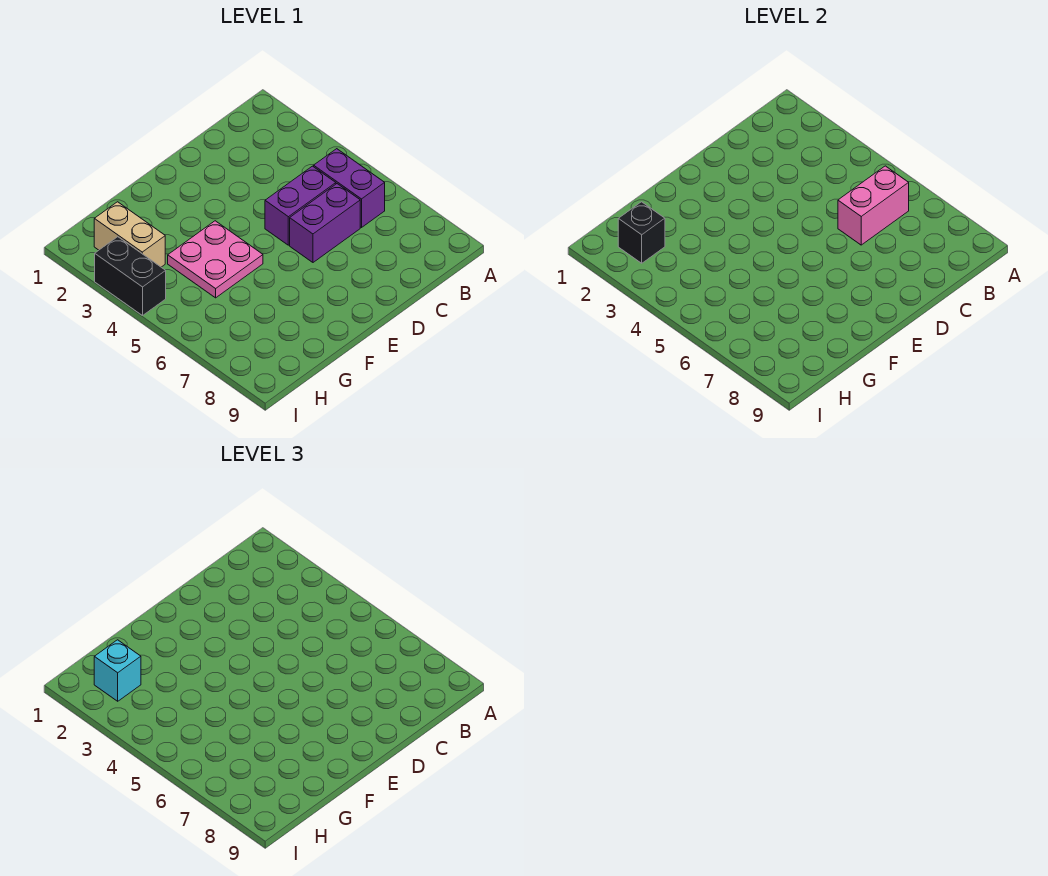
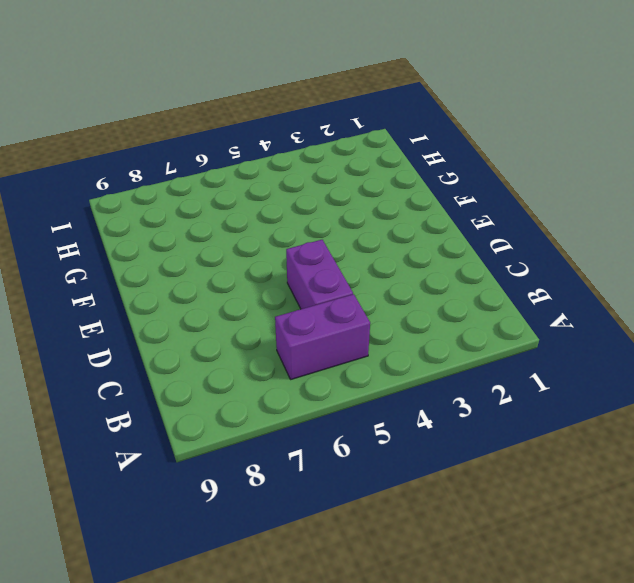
none -> purple brick C6:D6 level 1
none -> pink plate F4:G5 level 1

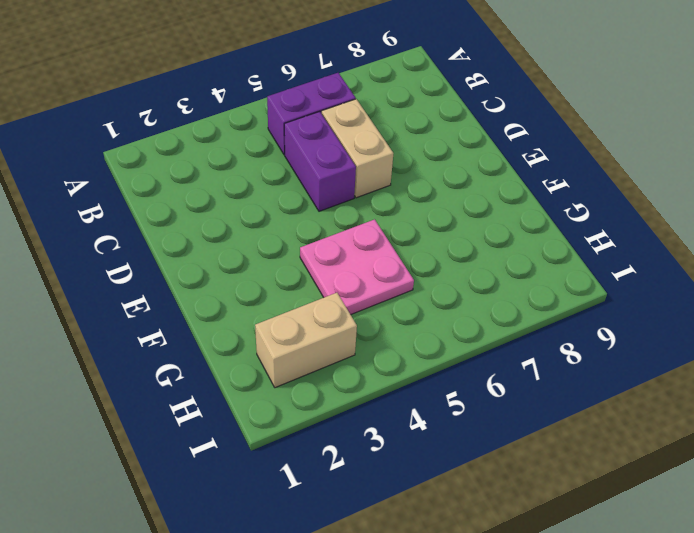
tan brick C6:D6 level 1 -> purple brick C6:D6 level 1
none -> black brick I3:I4 level 1
none -> pink brick B6:C6 level 2

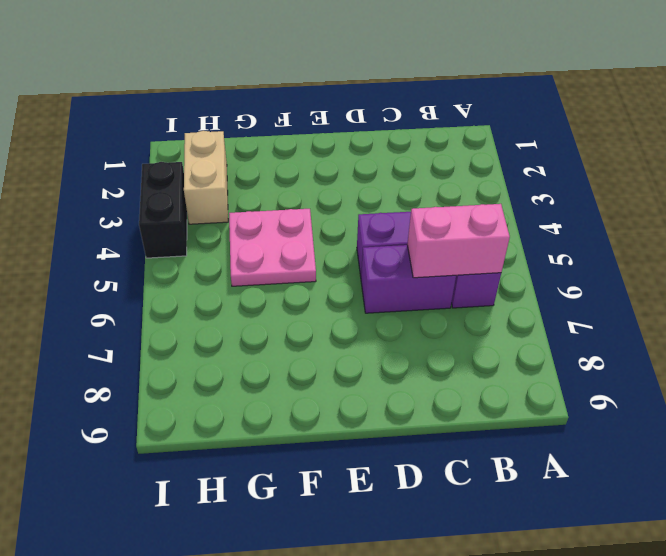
none -> black brick H2 level 2
none -> cyan brick H2 level 3

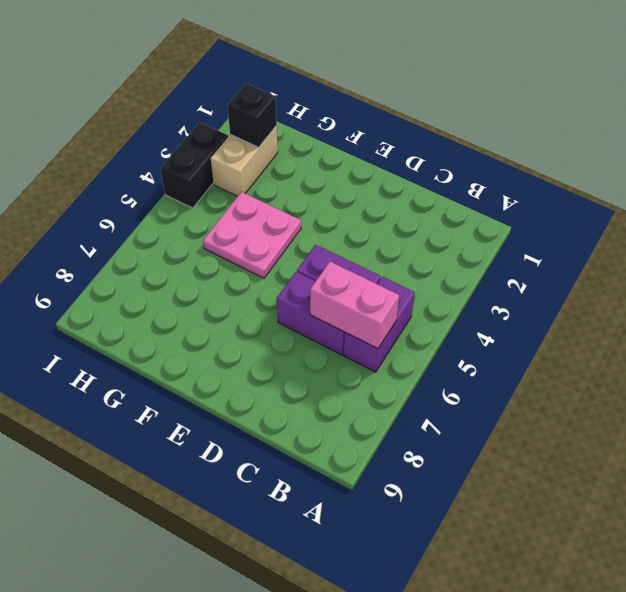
none -> cyan brick H2 level 3

